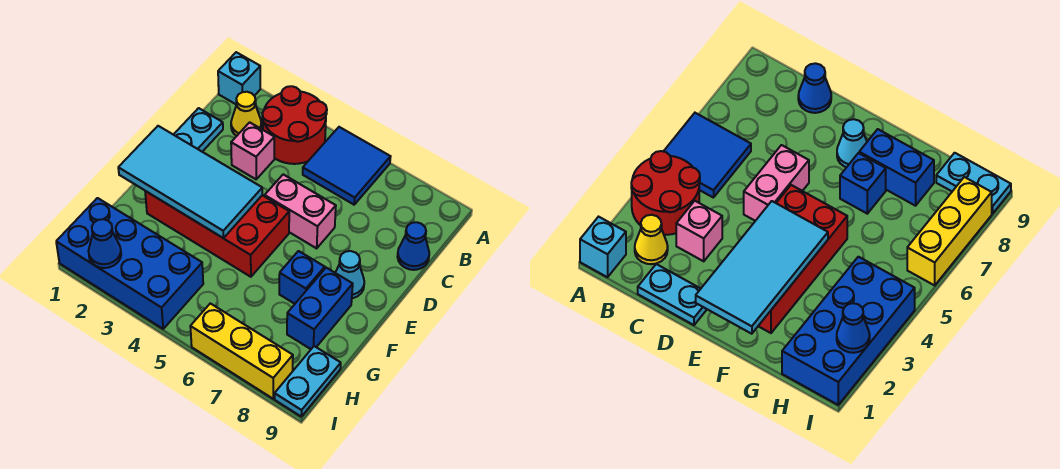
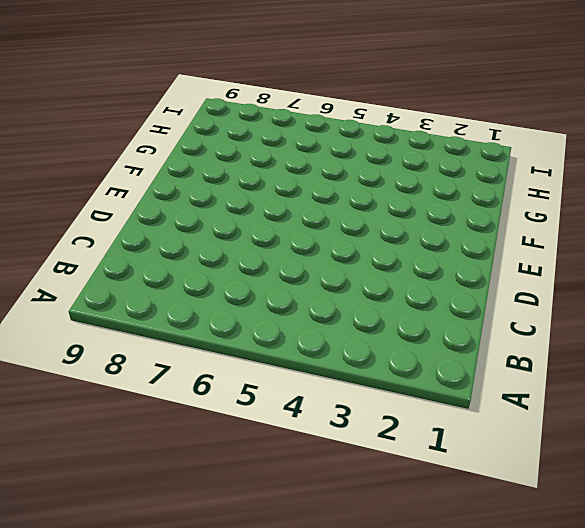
none -> cyan brick A1 level 1
none -> red round brick A3:B4 level 1
none -> blue tile A5:B6 level 1

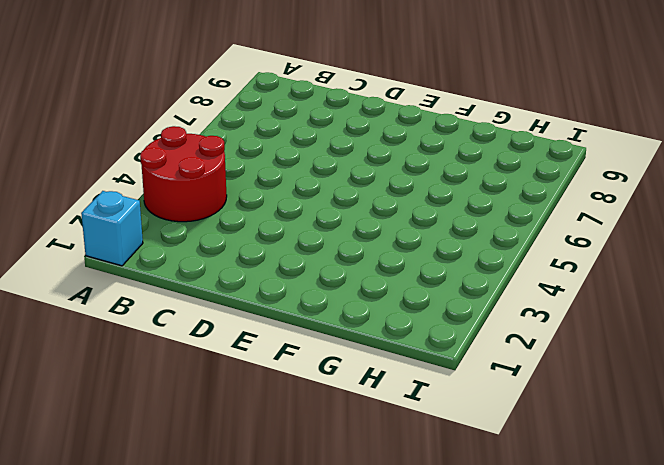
none -> blue tile A5:B6 level 1
none -> yellow cone B2 level 1
none -> cyan plate C1:D1 level 1

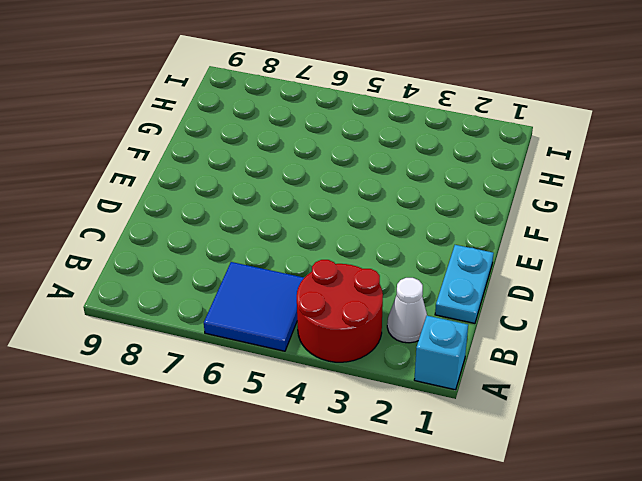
white cone B2 level 1 -> yellow cone B2 level 1
none -> pink brick C3 level 1
none -> blue cone C9 level 1
none -> pink brick D5:D6 level 1

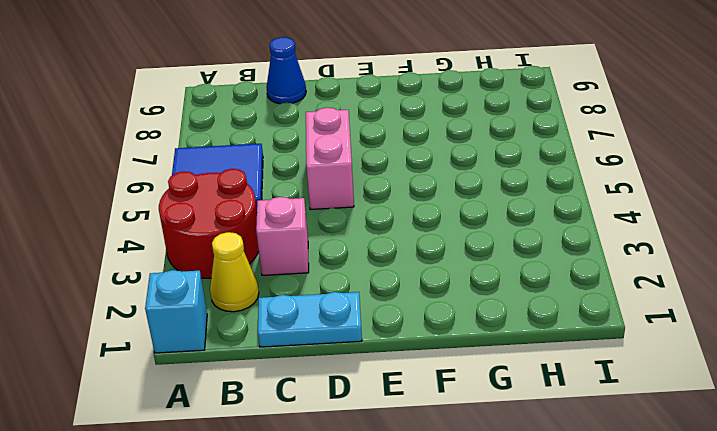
none -> red brick E2:F5 level 1
none -> cyan cone E8 level 1
none -> blue brick F7 level 1

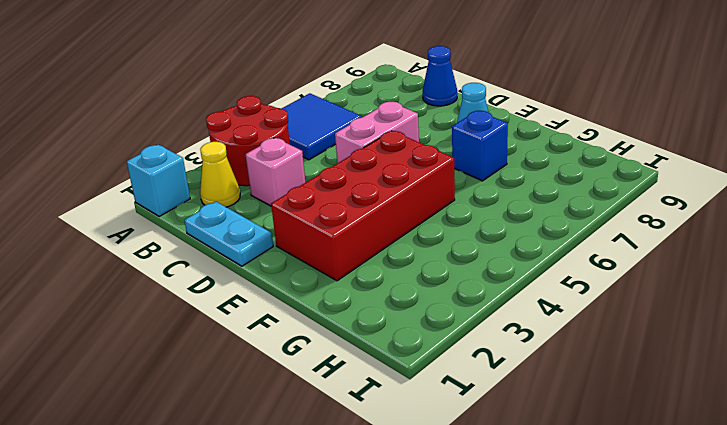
none -> blue brick F8:G8 level 1
none -> blue brick H1:I4 level 1
none -> cyan plate H9:I9 level 1

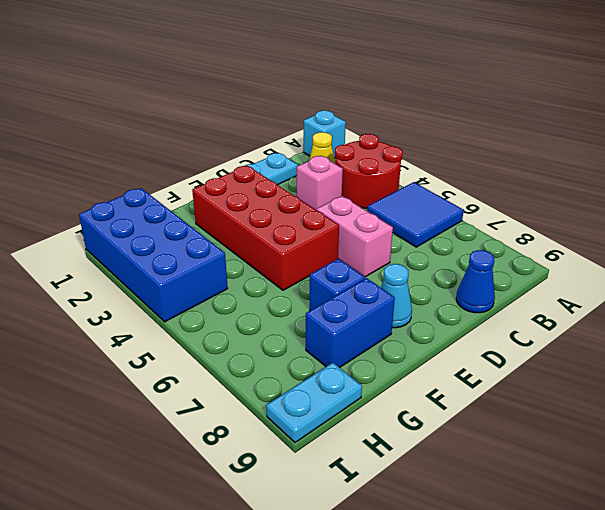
none -> yellow brick I6:I8 level 1
none -> cyan tile E1:F4 level 2
none -> blue cone I2 level 2

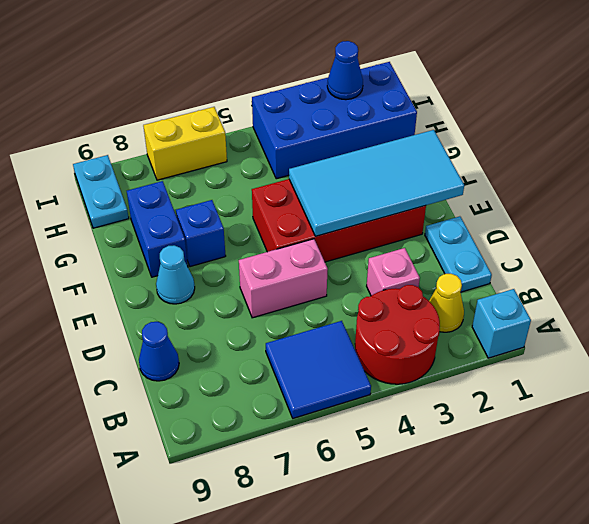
yellow brick I6:I7 level 1 -> yellow brick I6:I8 level 1

